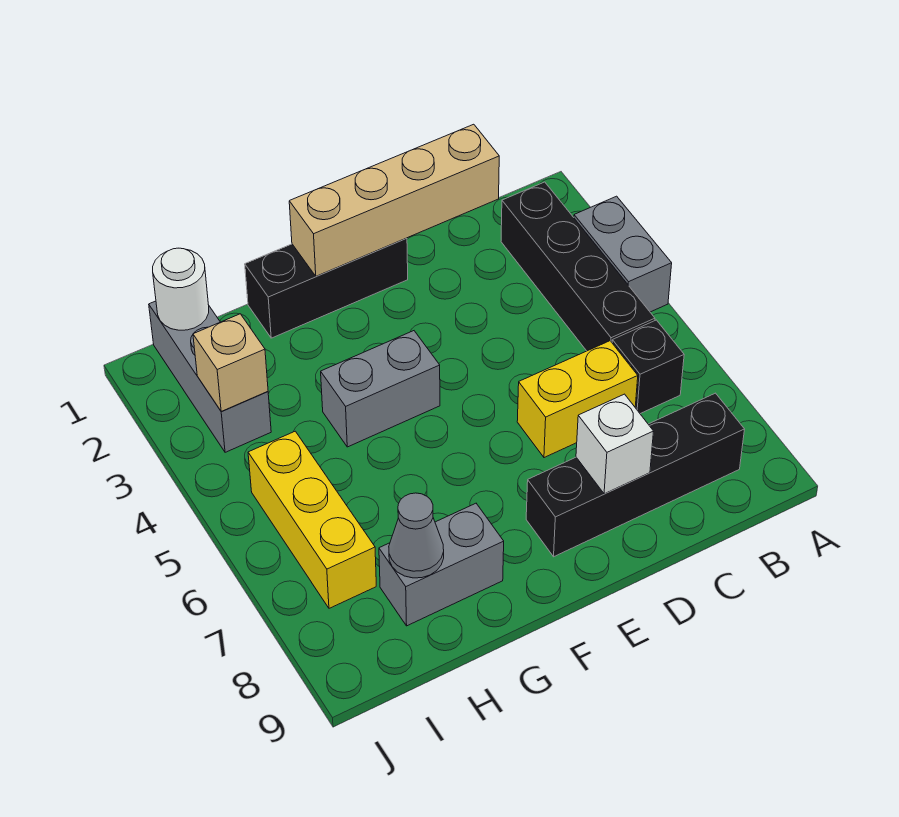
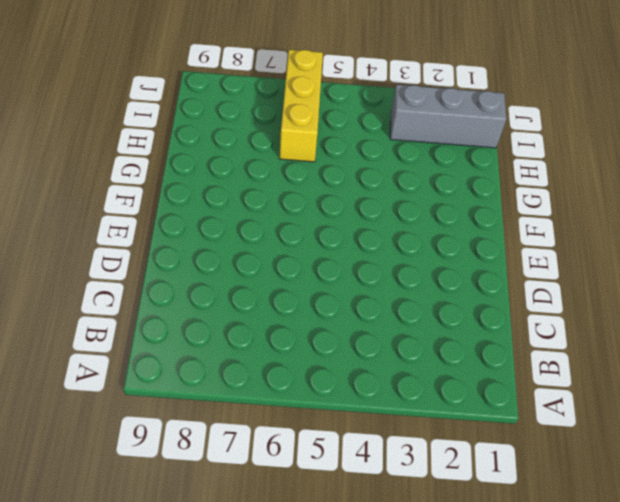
yellow brick H6:J6 level 1 -> yellow brick I5:I7 level 1
none -> grey brick A3:A4 level 1
none -> black brick B2:B5 level 1
none -> black brick B6 level 1

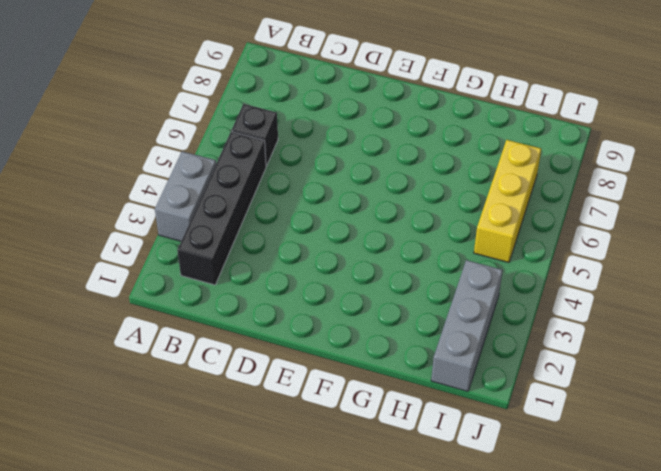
none -> black brick B8:E8 level 1
none -> yellow brick C6:D6 level 1
none -> black brick E1:G1 level 1

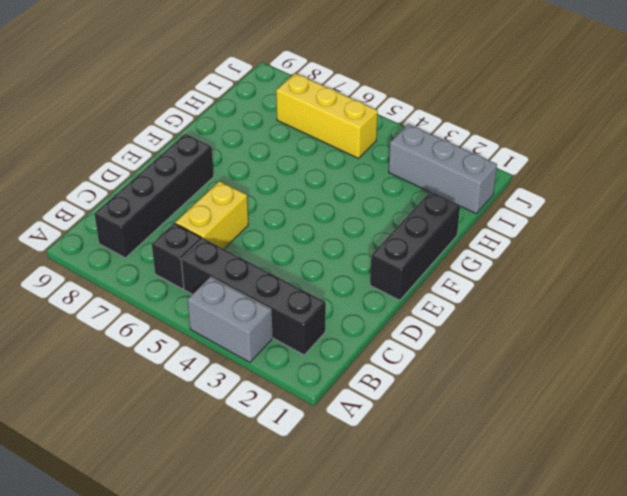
none -> grey brick F4:G4 level 1
none -> grey brick G8:H8 level 1
none -> tan brick C1:F1 level 2

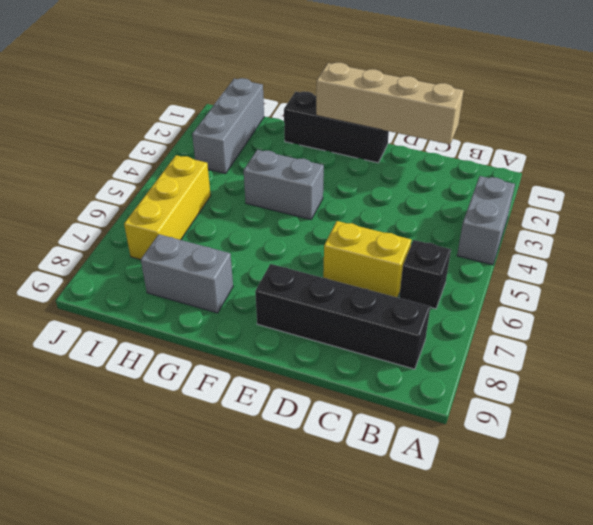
none -> black brick B2:B5 level 1
none -> white brick D8 level 2
none -> grey cone H8 level 2

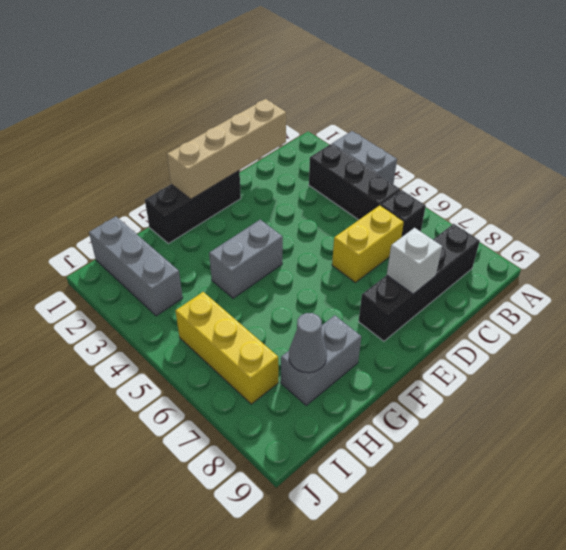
black brick B3:B5 level 1 -> black brick B2:B5 level 1
none -> white round brick I1 level 2
none -> tan brick I3 level 2

